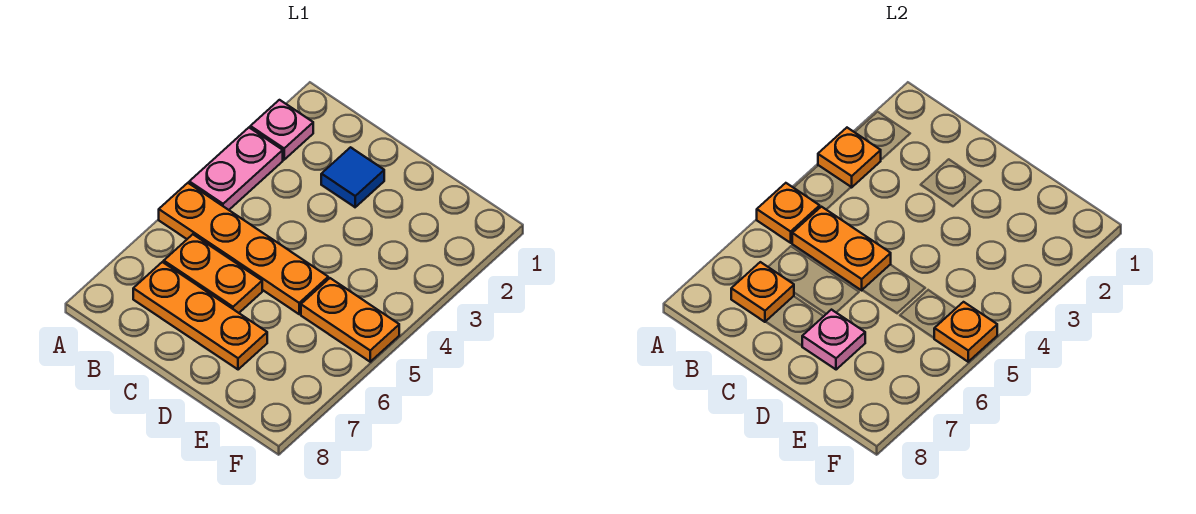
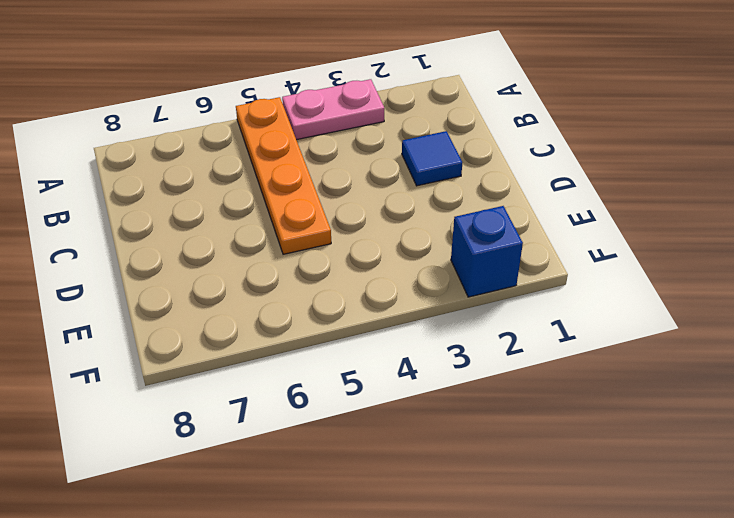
blue brick F2 level 1 -> none
none -> pink plate A2 level 1
none -> orange plate B6:C6 level 1
none -> orange plate B7:D7 level 1

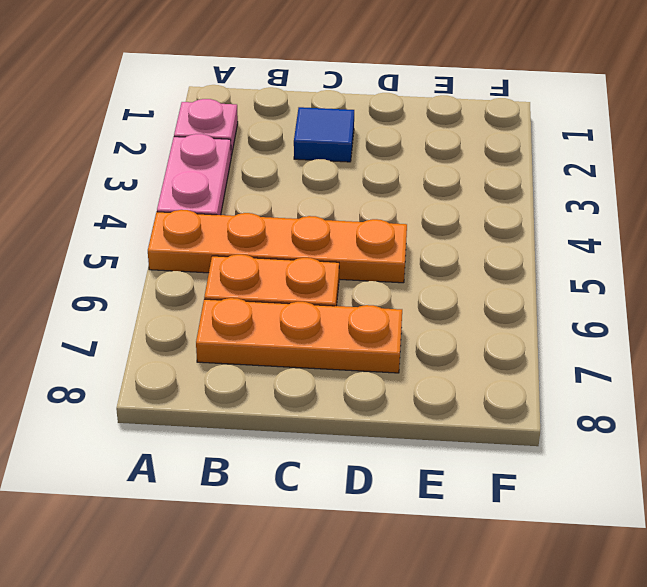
none -> orange plate E5:F5 level 1
none -> orange plate A3 level 2
none -> orange plate A5 level 2

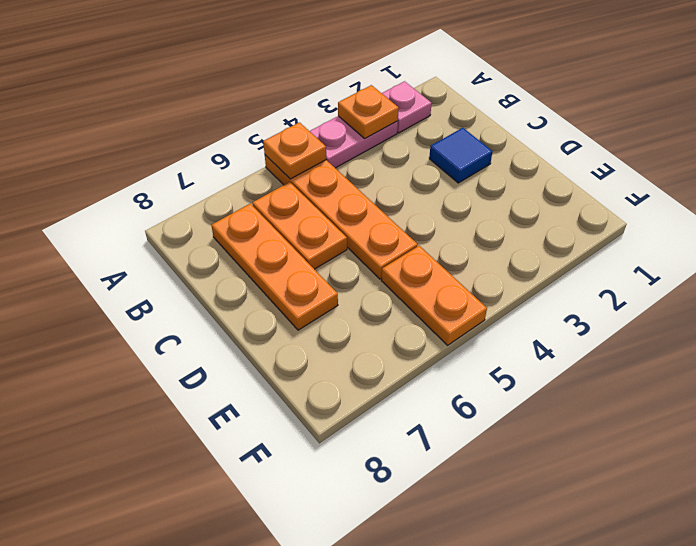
none -> orange plate B5:C5 level 2
none -> orange plate B7 level 2
none -> pink plate D7 level 2

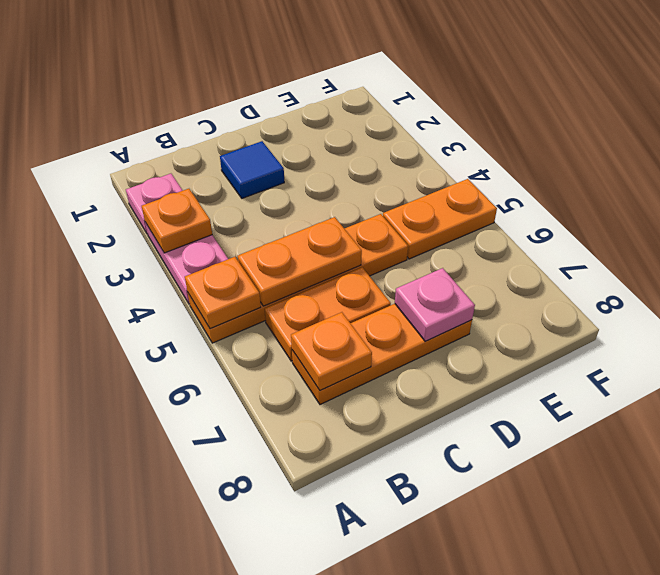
none -> orange plate F5 level 2

